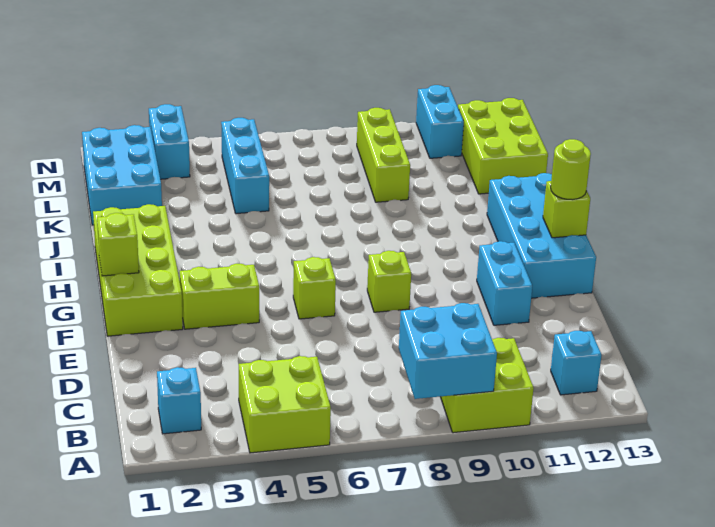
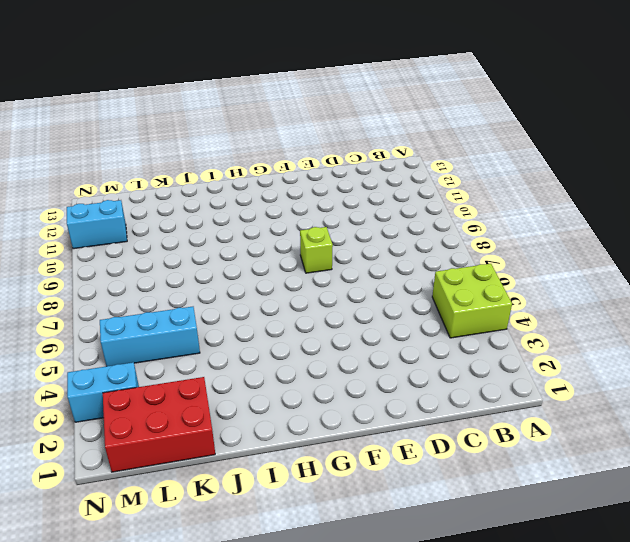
red brick K1:M2 level 1 -> cyan brick K1:M2 level 1
none -> lime brick A9:B10 level 1
none -> cyan brick B2 level 1
none -> cyan brick B12 level 1

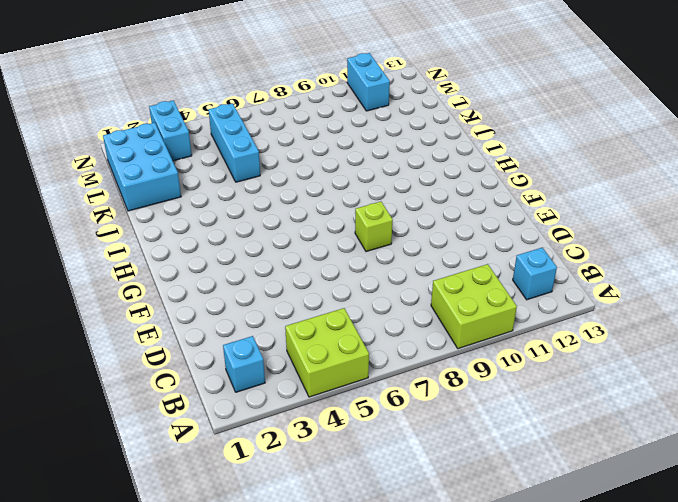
none -> cyan brick E11:F11 level 1
none -> lime brick F1:I2 level 1
none -> lime brick F3:F4 level 1

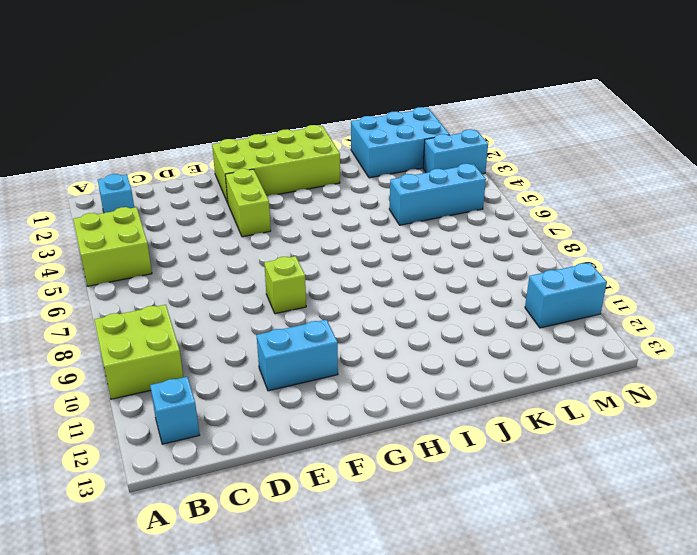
none -> lime brick F6 level 1
none -> cyan brick F12:I13 level 1
none -> lime brick K9:M9 level 1

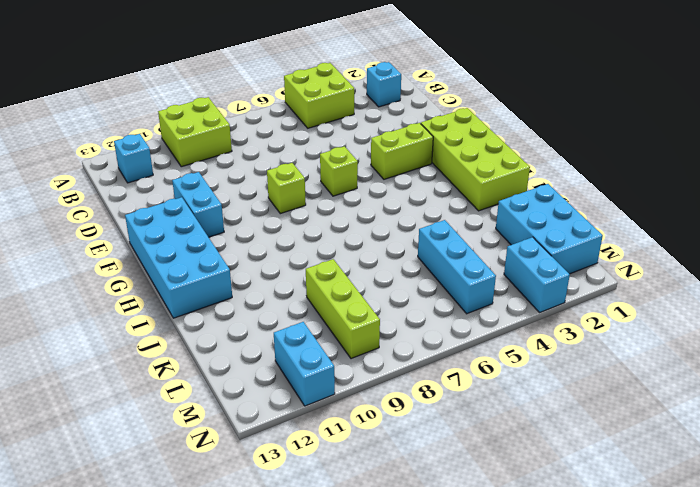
none -> lime brick K12:M13 level 1
none -> cyan brick A8:B9 level 2
none -> lime brick G1 level 2

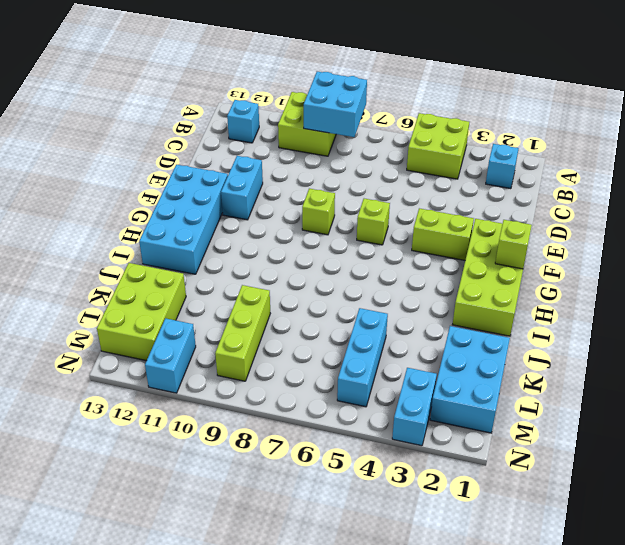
none -> lime brick G13 level 2
none -> lime round brick G13 level 3

